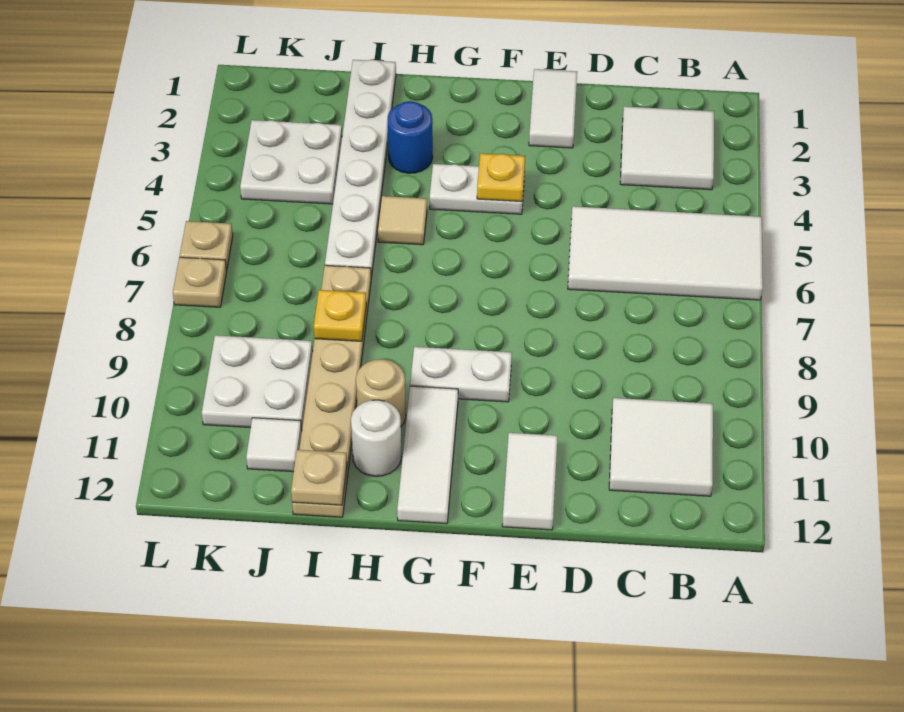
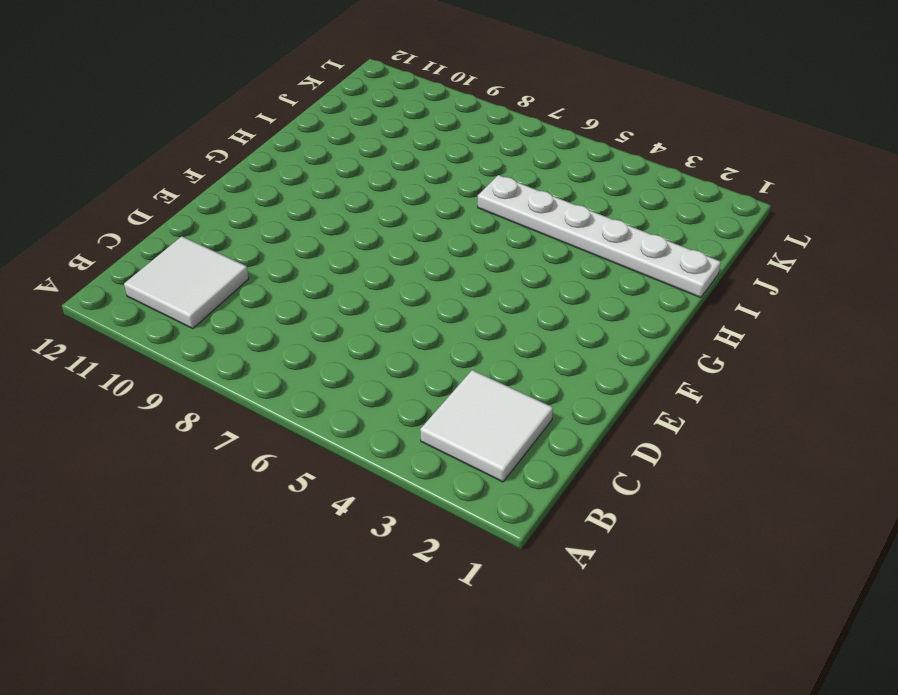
none -> white tile A5:D6 level 1
none -> white tile E1:E2 level 1
none -> white tile E11:E12 level 1

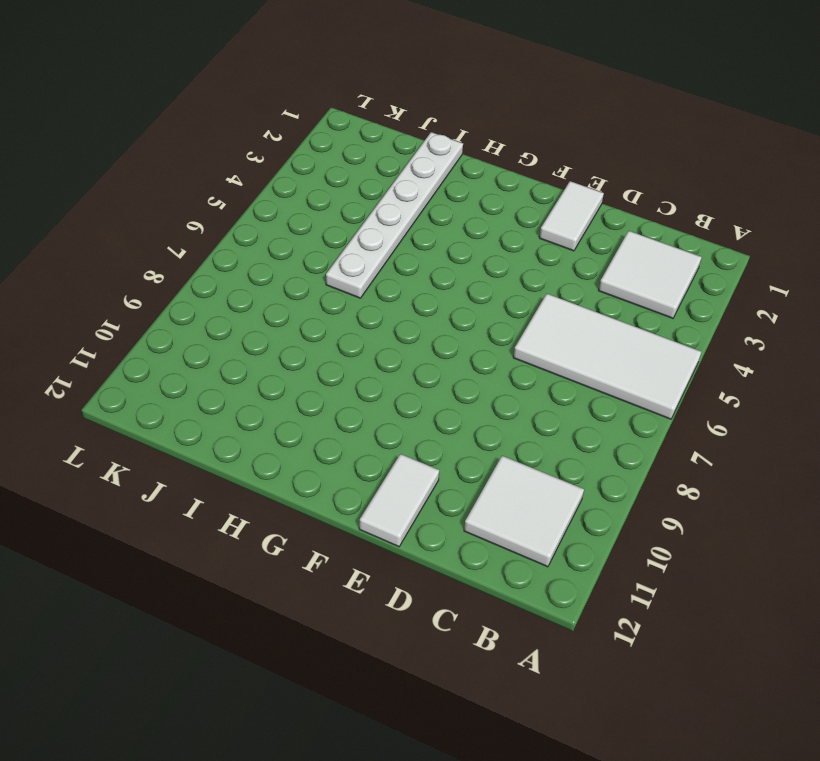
none -> white plate F4:G4 level 1
none -> white plate F9:G9 level 1
none -> white tile G10:G12 level 1

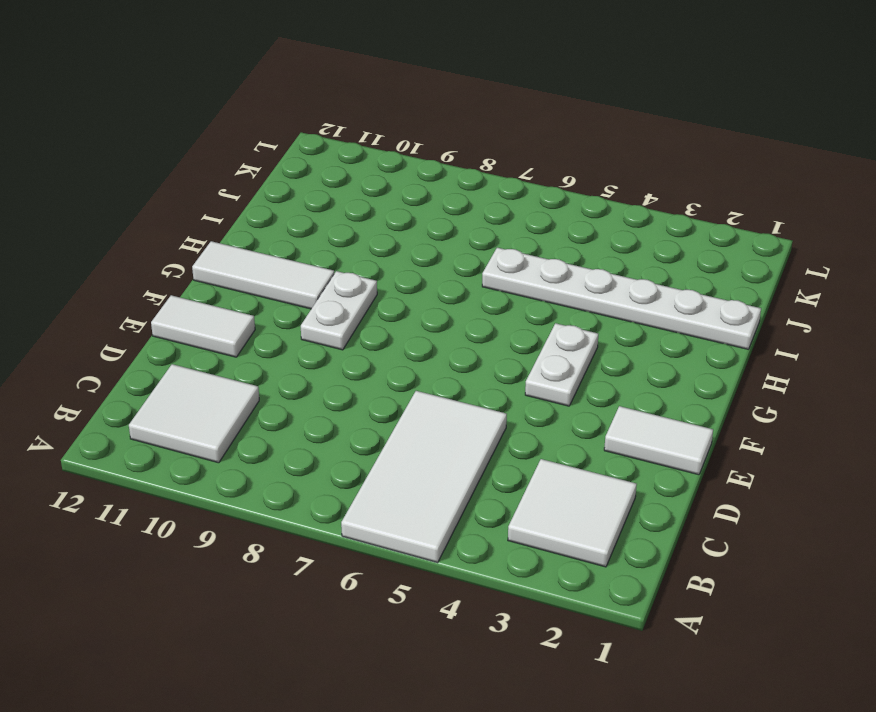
none -> blue round brick H3 level 1
none -> tan tile H5 level 1
none -> tan round brick H10 level 1

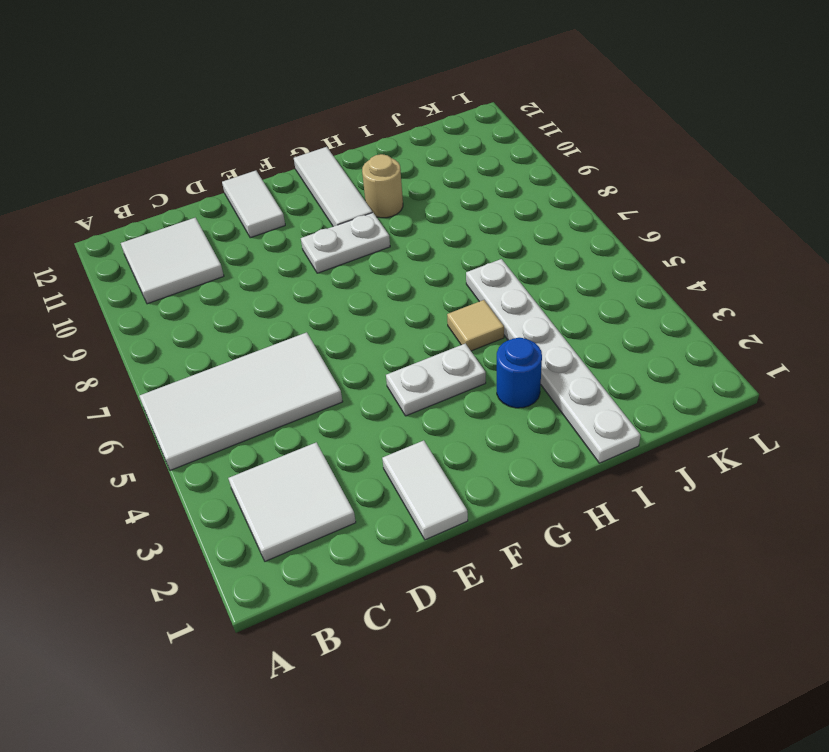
none -> white round brick H11 level 1
none -> tan plate I7:I12 level 1
none -> white plate J3:K4 level 1

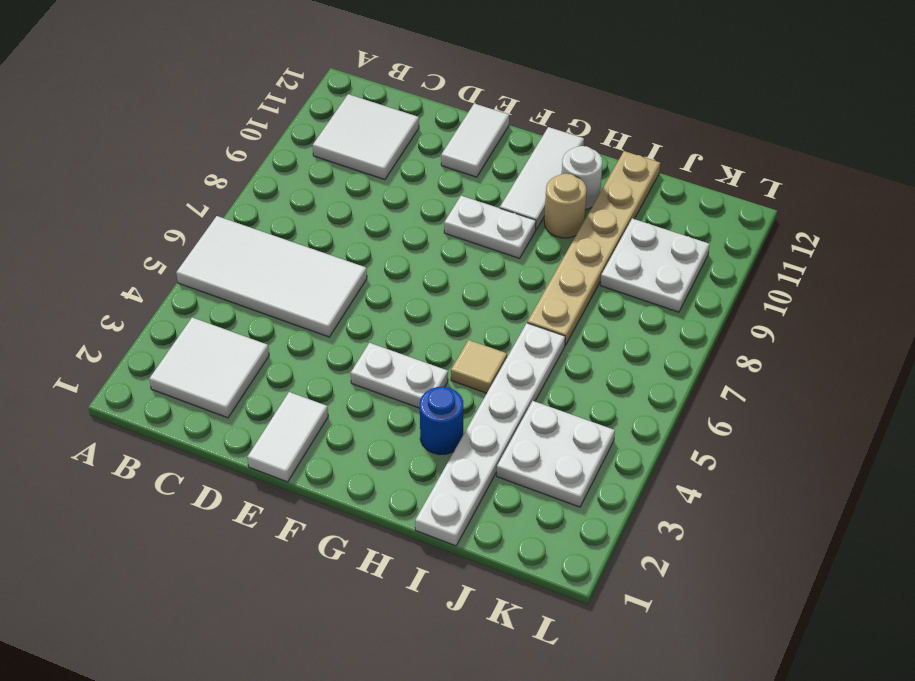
none -> white tile J11 level 1
none -> tan plate L6 level 1
none -> tan plate L7 level 1

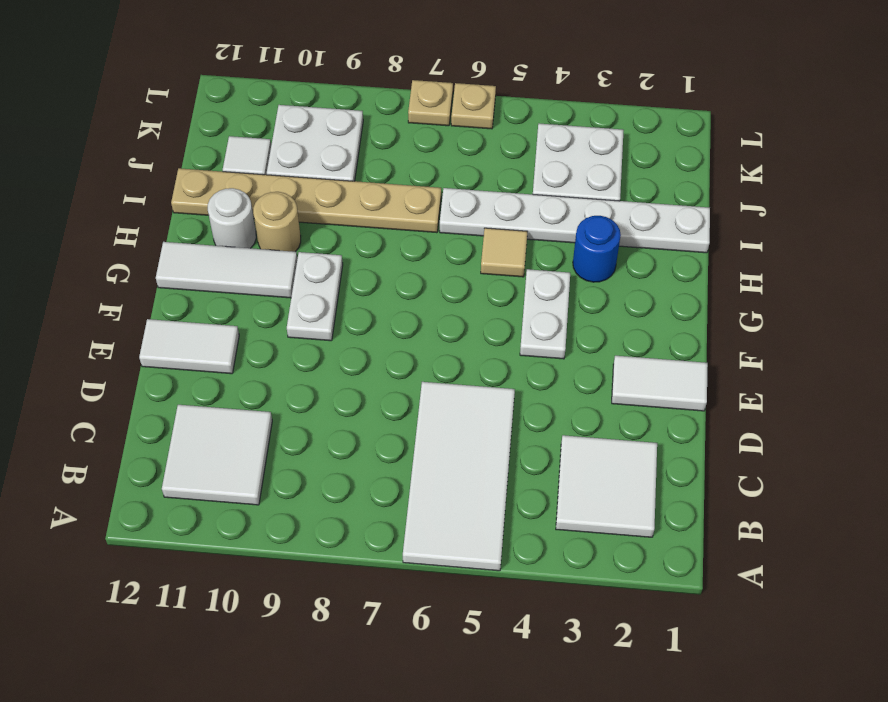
none -> yellow plate F4 level 2
none -> yellow plate I8 level 2
none -> tan plate I12 level 2

